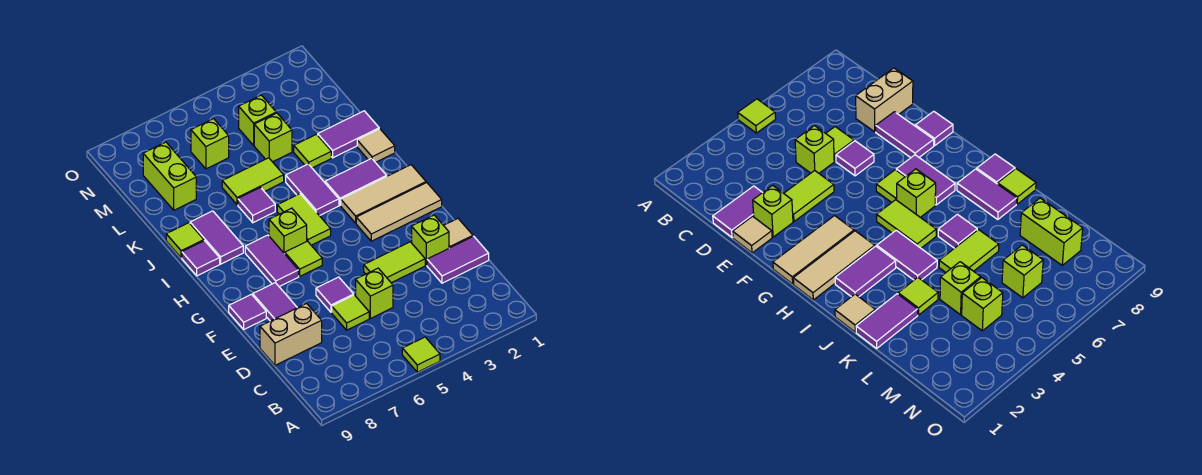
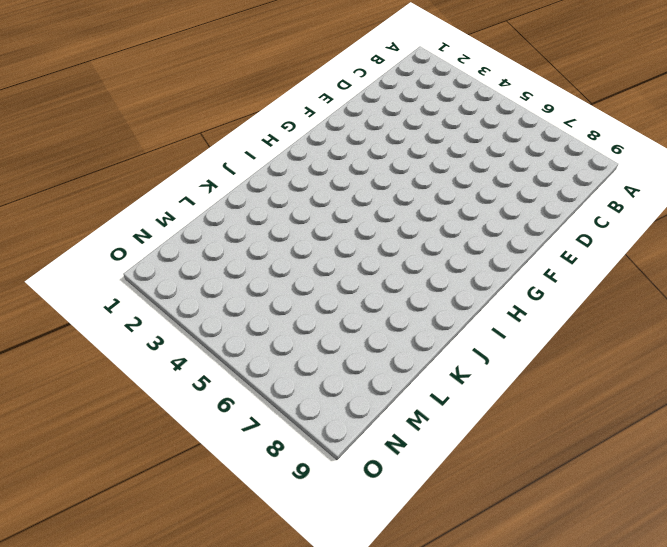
none -> lime tile A5 level 1
none -> purple tile D1:D2 level 1
none -> lime brick D5 level 1
none -> lime tile D6 level 1

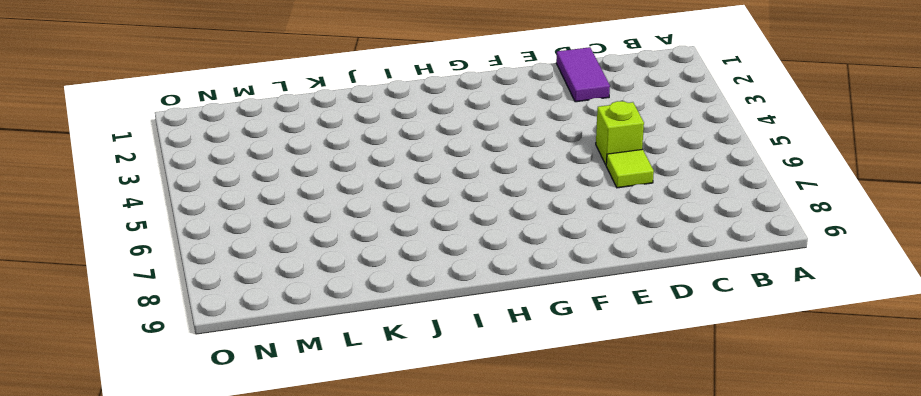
none -> lime tile A5 level 1
none -> tan brick D8:D9 level 1
none -> tan tile E1 level 1
none -> lime brick E2 level 1

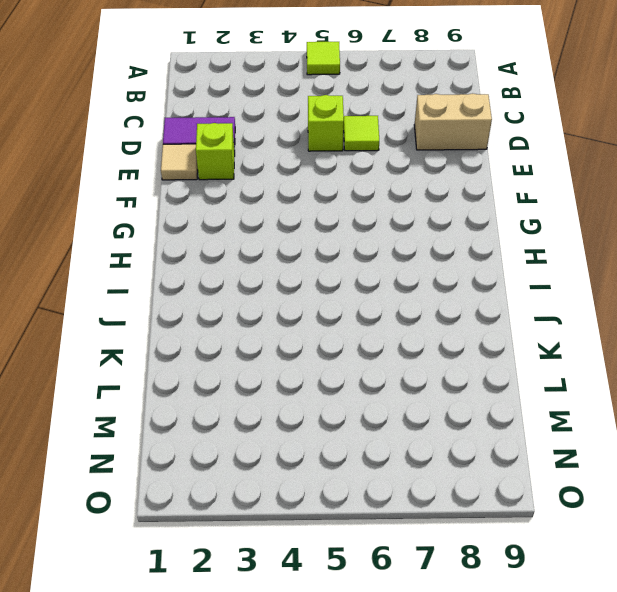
none -> lime tile E3:E4 level 1
none -> purple tile E6 level 1
none -> purple tile E8:F8 level 1
none -> purple tile F9 level 1

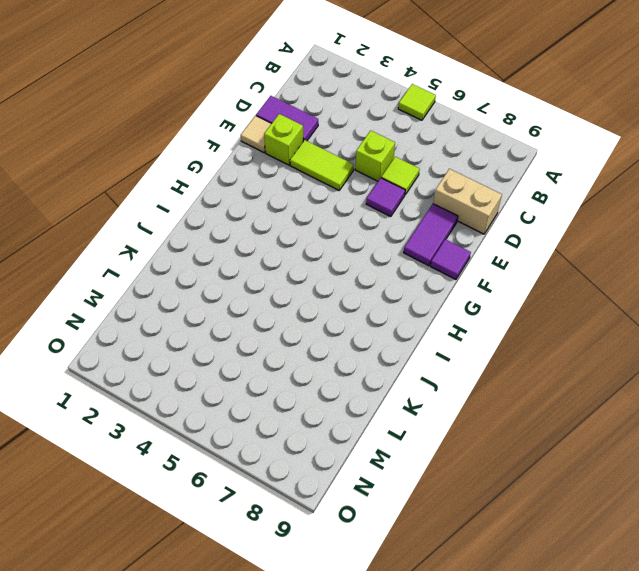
none -> tan tile G1:G3 level 1
none -> lime tile G6 level 1
none -> purple tile G7:H7 level 1
none -> tan tile H1:H3 level 1

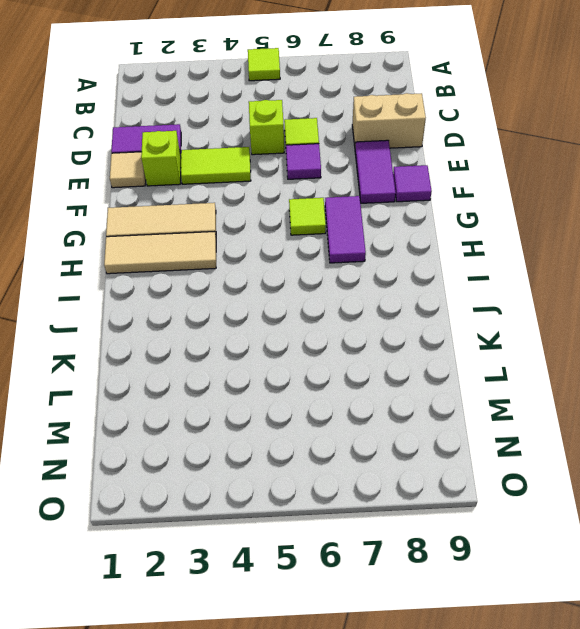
none -> lime tile H5:I5 level 1
none -> lime brick H6 level 1
none -> purple tile I2:I3 level 1
none -> purple tile I4:J4 level 1

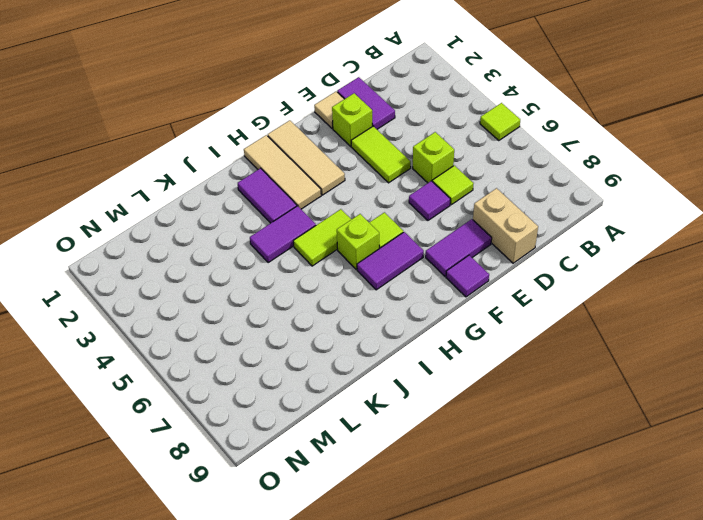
none -> purple tile I8:J8 level 1
none -> purple tile I9 level 1
none -> tan tile J1 level 1
none -> purple tile J6 level 1

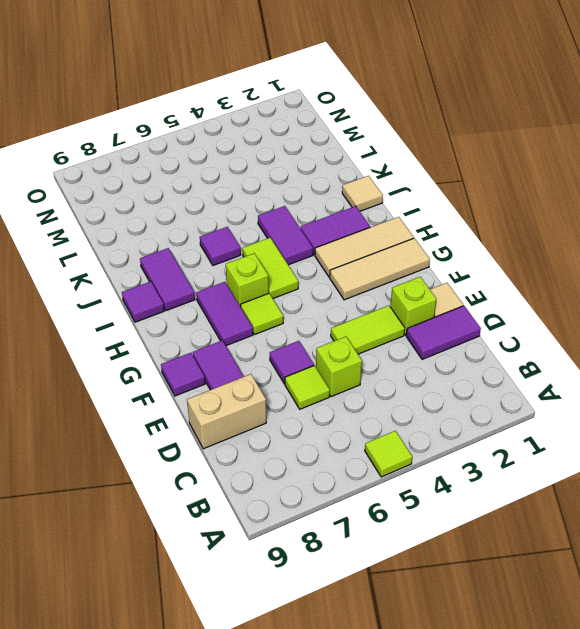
none -> lime tile J9 level 1
none -> purple tile K1:K2 level 1
none -> lime tile K3 level 1
none -> lime tile K5:K6 level 1

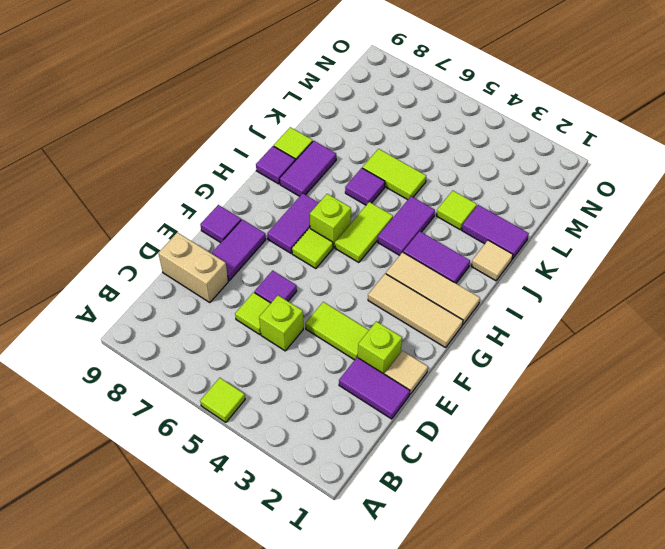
none -> lime brick L4 level 1
none -> lime brick L8:M8 level 1
none -> lime brick M4 level 1
none -> lime brick M6 level 1

